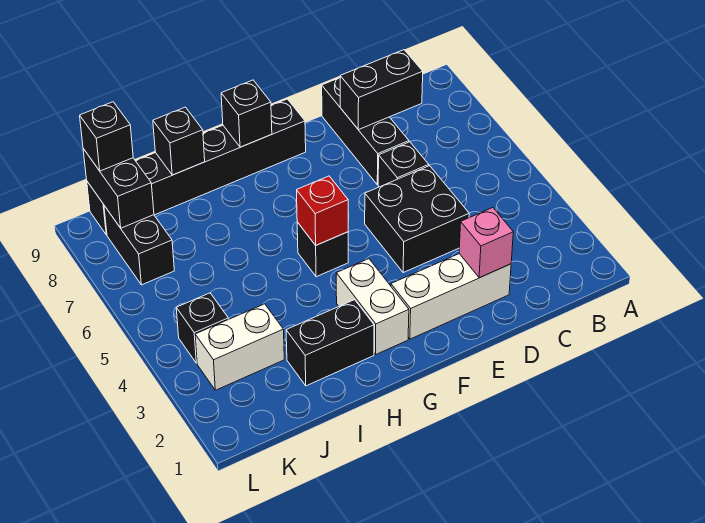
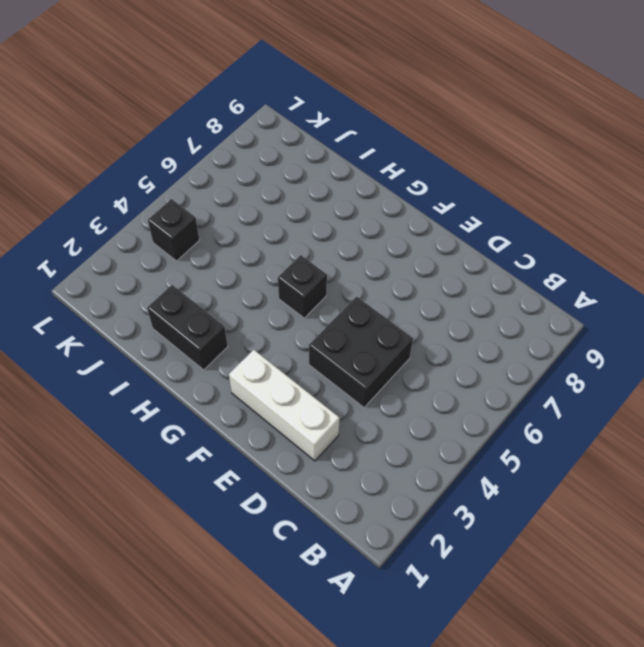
none -> black brick D6 level 1
none -> black brick D7:D9 level 1
none -> black brick F9:K9 level 1

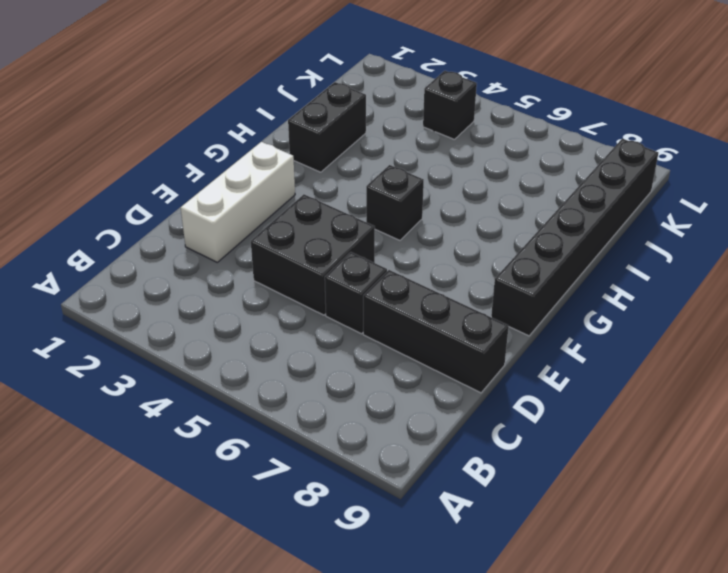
none -> white brick G2:G3 level 1
none -> white brick J3:K3 level 1
none -> black brick K7:K8 level 1

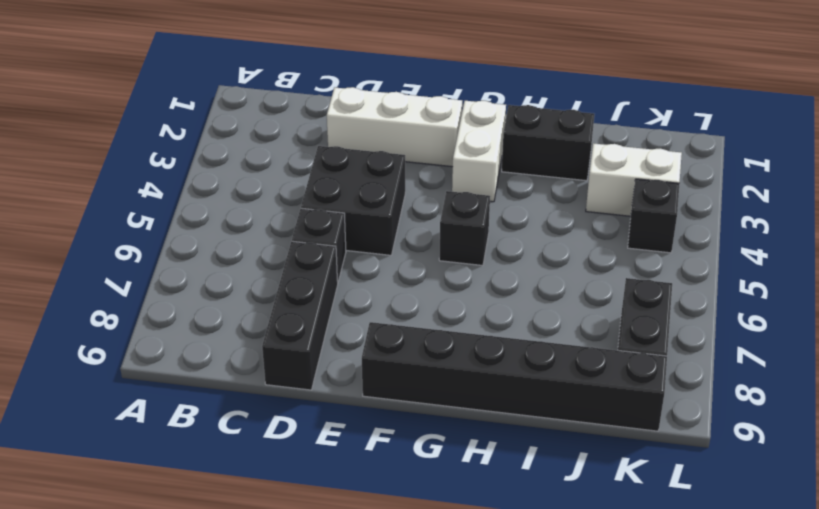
none -> black brick C8:D8 level 2
none -> pink brick D2 level 2
none -> red brick G5 level 2

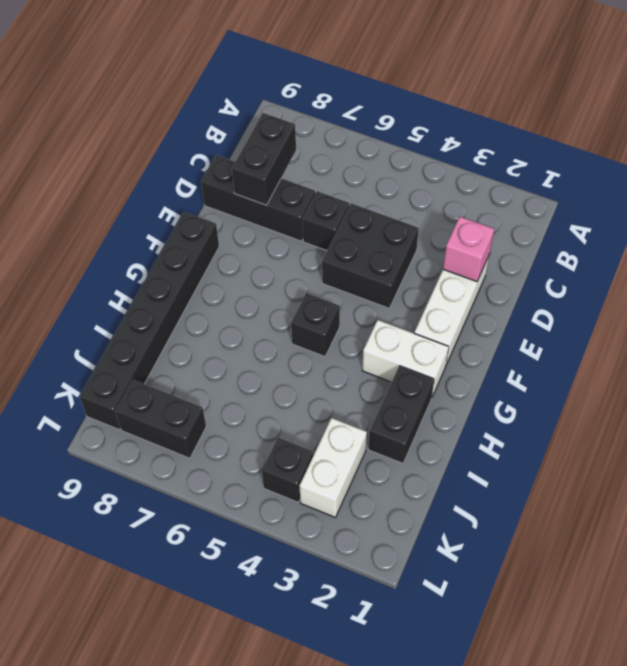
none -> red brick G5 level 2
none -> black brick G9 level 2
none -> black brick I9 level 2

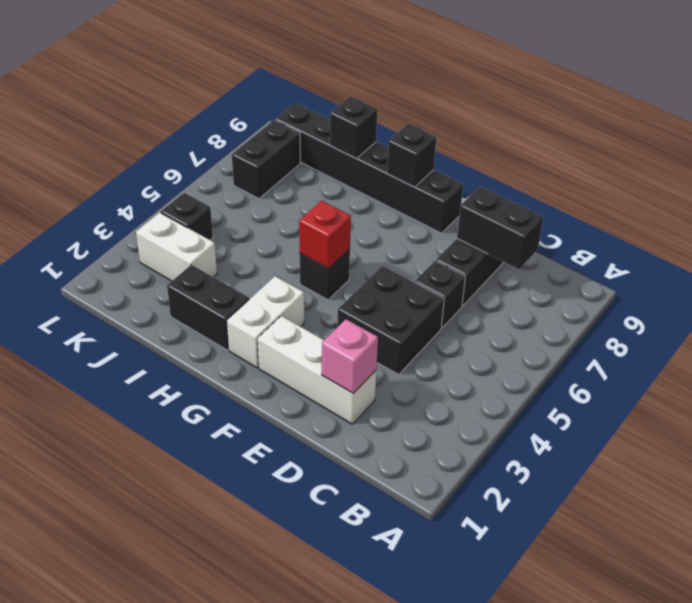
none -> black brick K8:K9 level 2
none -> black brick K9 level 3

